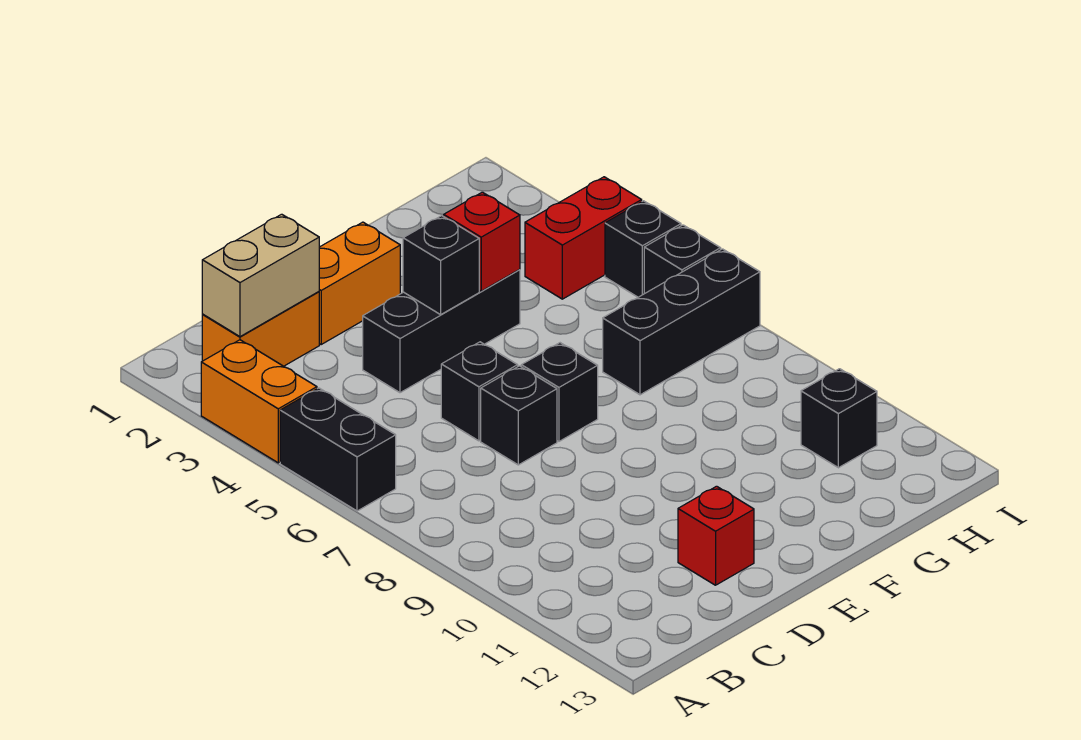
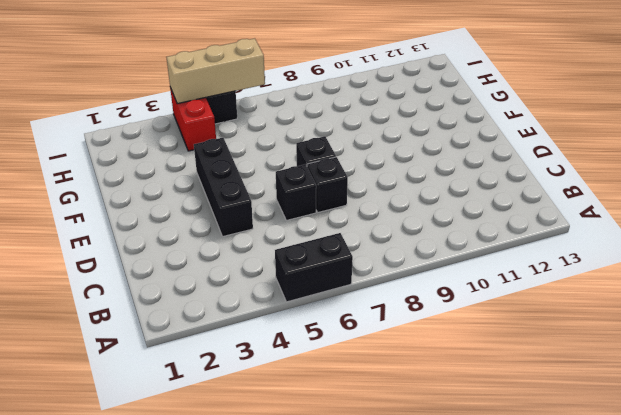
tan brick I4:I6 level 2 -> none
none -> orange brick A3:A4 level 1
none -> orange brick B2:C2 level 1
none -> orange brick D2:E2 level 1

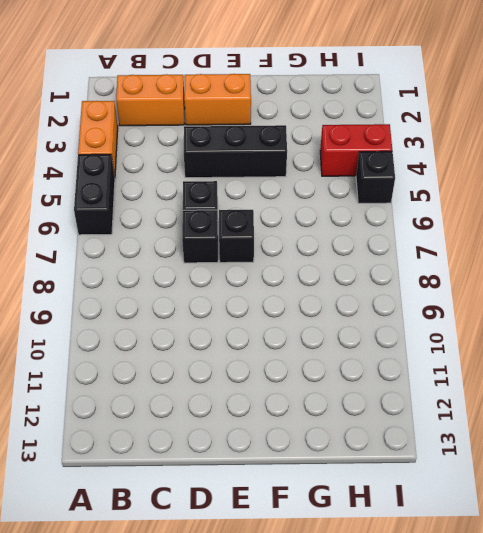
none -> red brick D12 level 1
none -> black brick G7:I7 level 1
none -> black brick H11 level 1

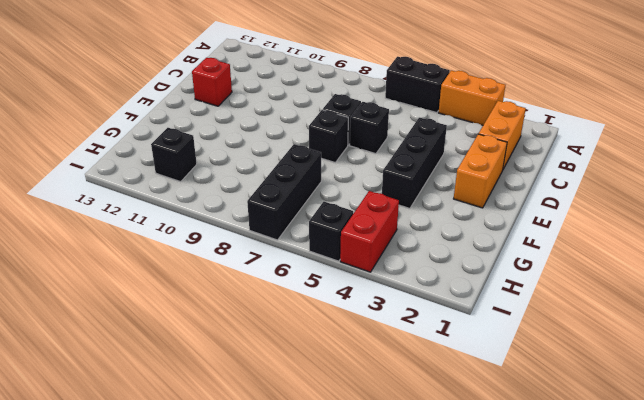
none -> black brick I6 level 1
none -> tan brick B2:C2 level 2
none -> black brick E4 level 2

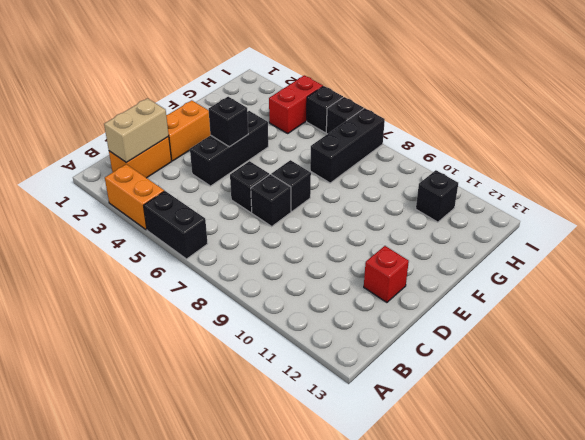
none -> red brick F4 level 2

